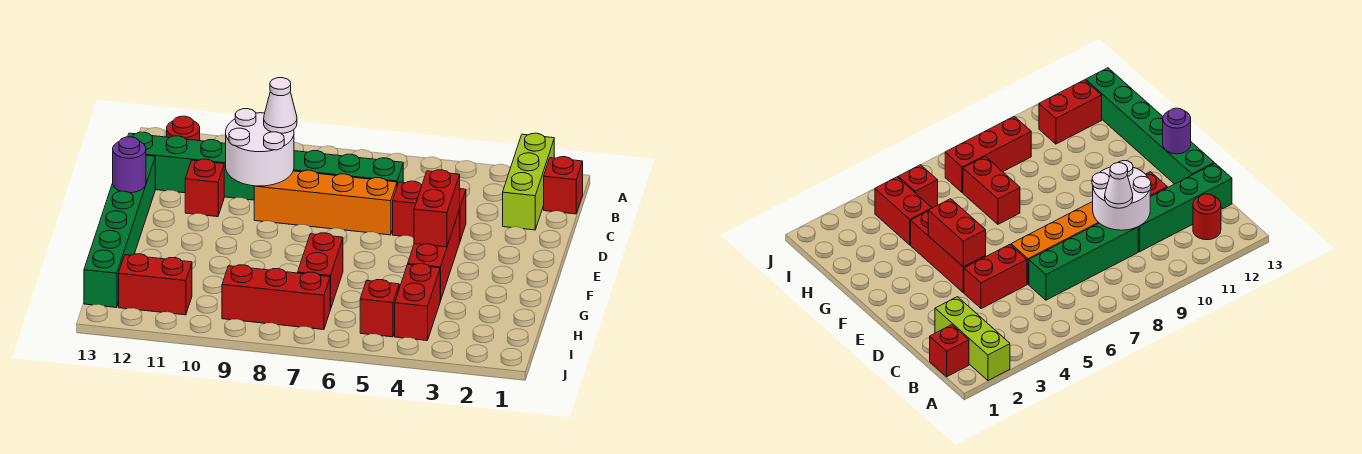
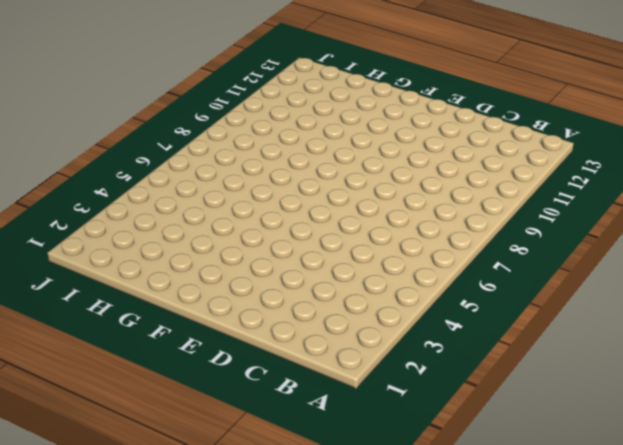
none -> lime brick A2:C2 level 1
none -> red brick B1 level 1
none -> red round brick B12 level 1

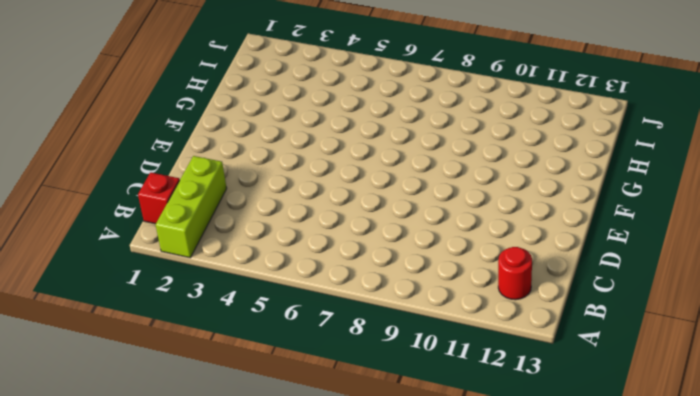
none -> green brick C6:C9 level 1
none -> green brick C10:C13 level 1
none -> red brick D4:D5 level 1

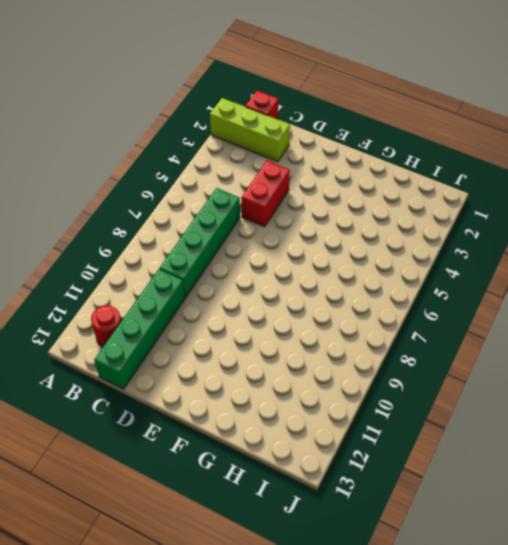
none -> orange brick D6:D9 level 1
none -> red brick D11 level 1
none -> green brick D13:I13 level 1

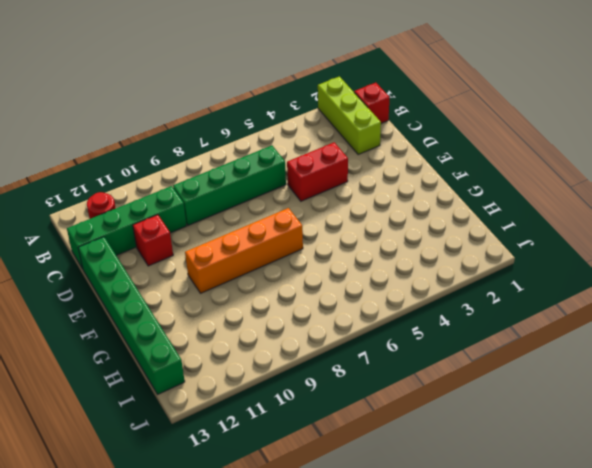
orange brick F7:F10 level 1 -> orange brick D6:D9 level 1
none -> red brick E4:G4 level 1
none -> red brick G7:H7 level 1
none -> red brick H4:I4 level 1

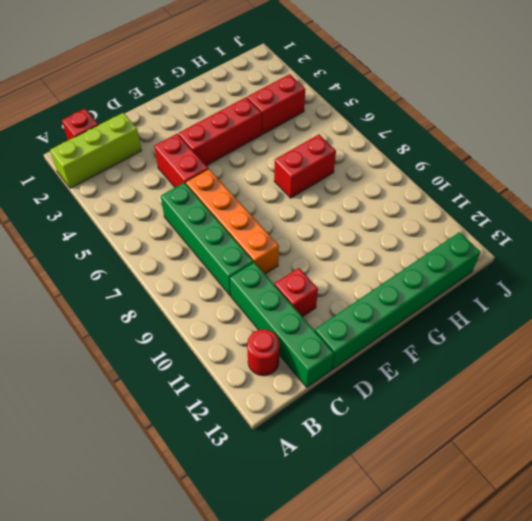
none -> red brick I5 level 1
none -> red brick I7:I9 level 1
none -> red brick I11:I12 level 1

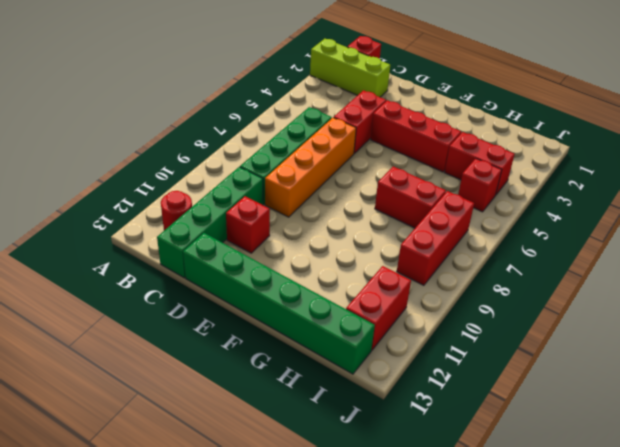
none -> white round brick C9:D10 level 2
none -> red brick E4:F4 level 2
none -> purple round brick E13 level 2

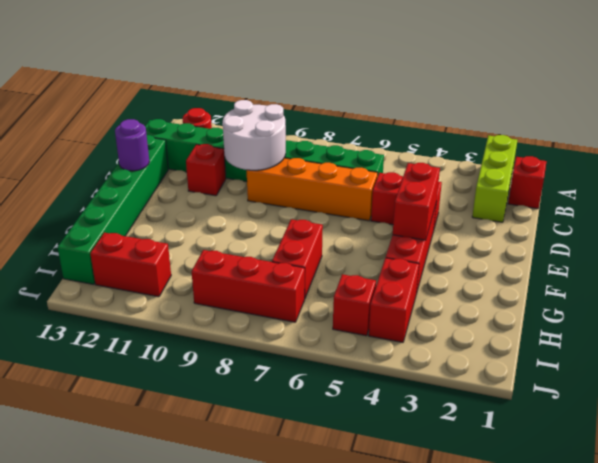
none -> white cone C9 level 3

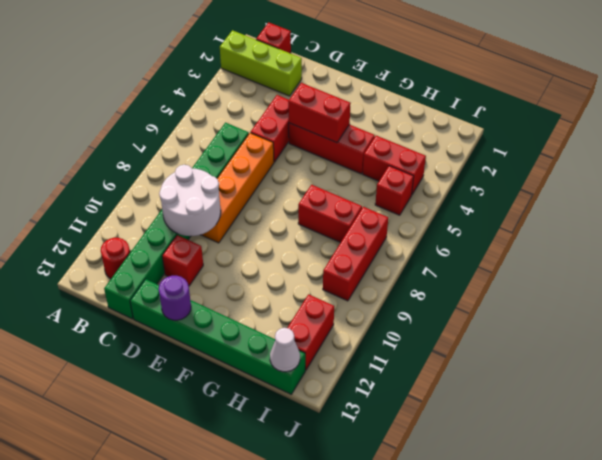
white cone I13 level 2 -> white cone C9 level 3

